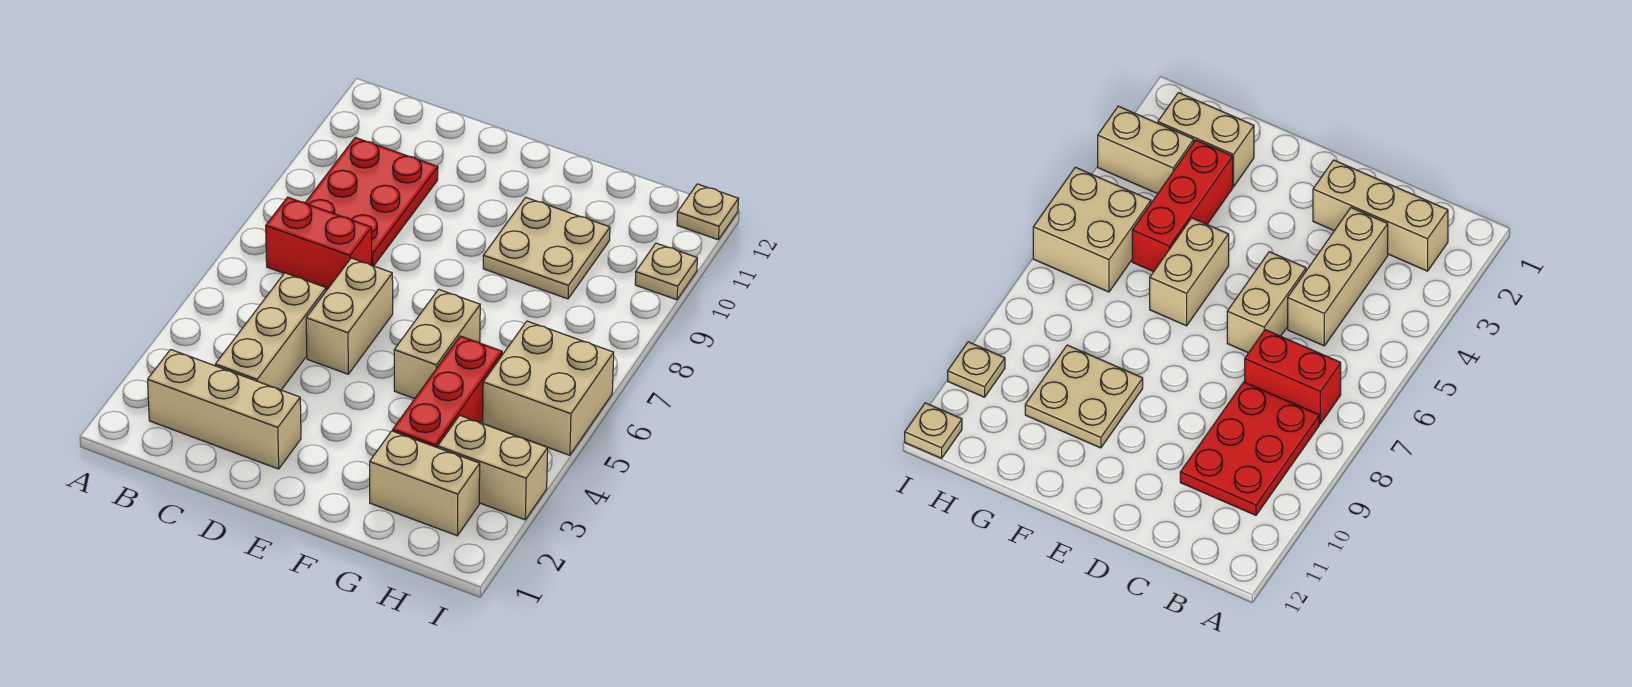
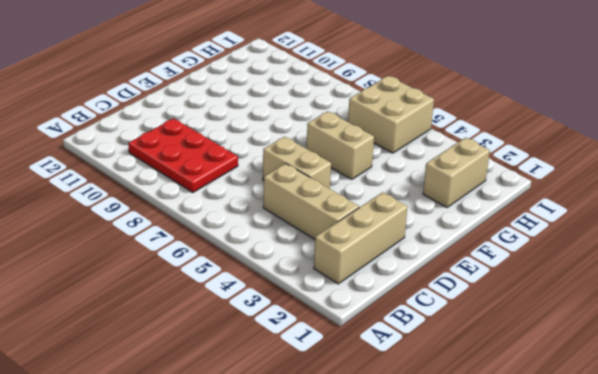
none -> red brick B7:C7 level 1
none -> tan plate F9:G10 level 1
none -> red brick G3:G5 level 1

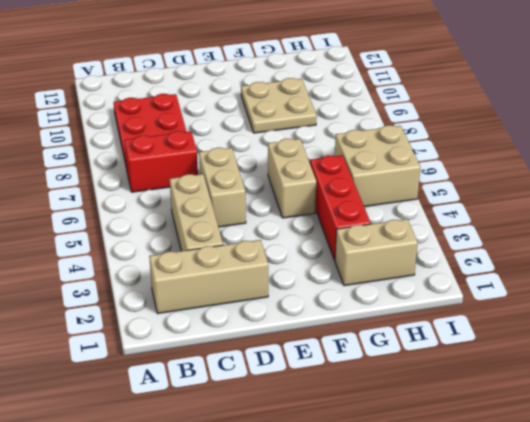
none -> tan brick H3:I3 level 1
none -> tan plate I10 level 1
none -> tan plate I12 level 1

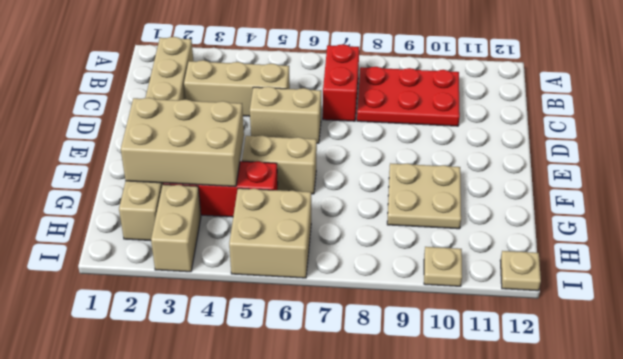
tan brick F2:G4 level 2 -> none

